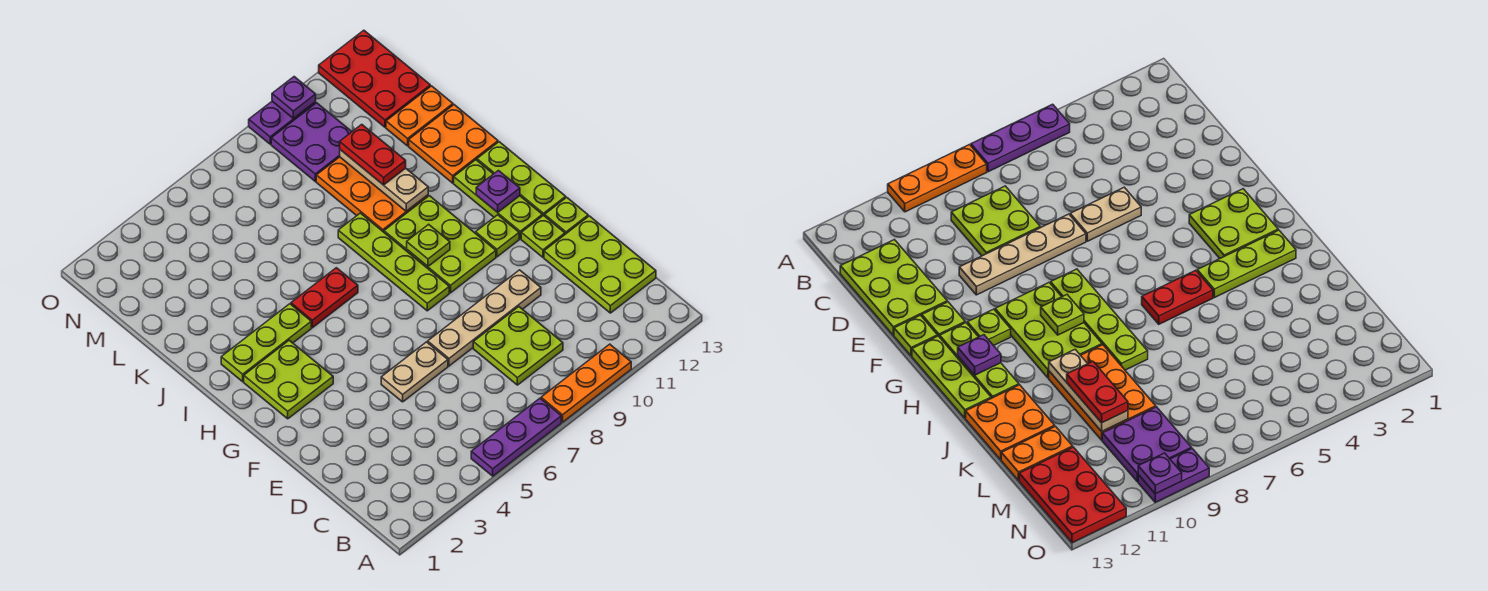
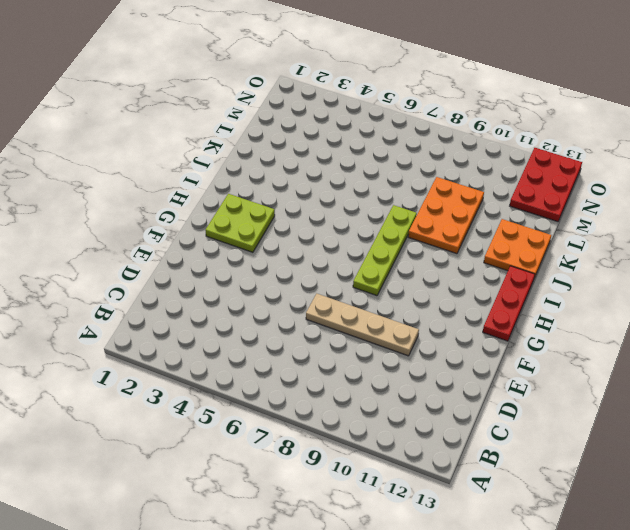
red plate G13:I13 level 1 -> lime plate G13:I13 level 1
none -> purple plate A5:A7 level 1
none -> orange plate A8:A10 level 1
none -> lime plate C8:D9 level 1

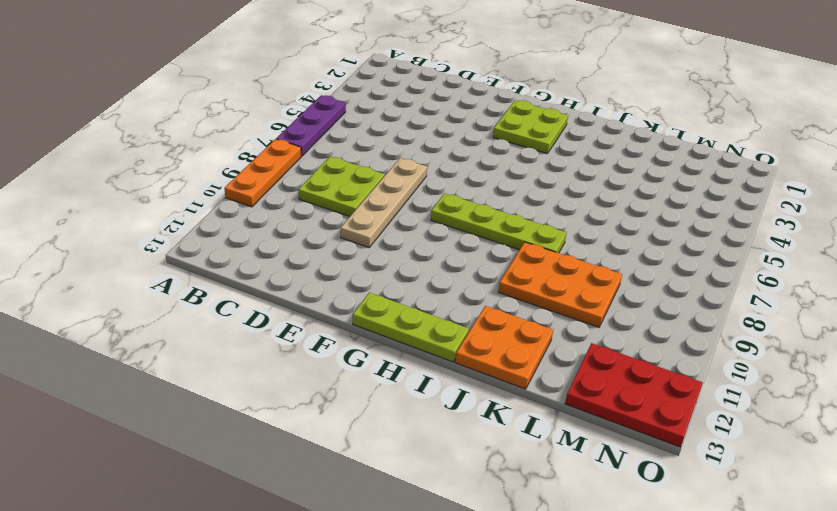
none -> lime plate C12:E13 level 1
none -> tan plate E5:E6 level 1
none -> lime plate F12 level 1

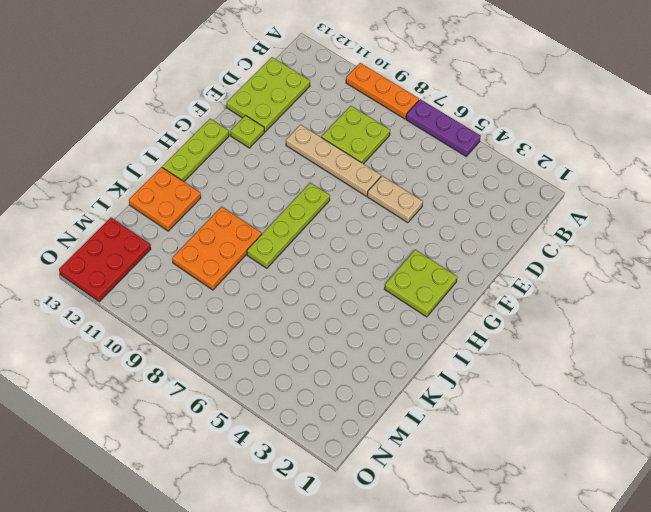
none -> lime plate F13 level 1
none -> lime plate G9:I10 level 1
none -> lime plate G11 level 1

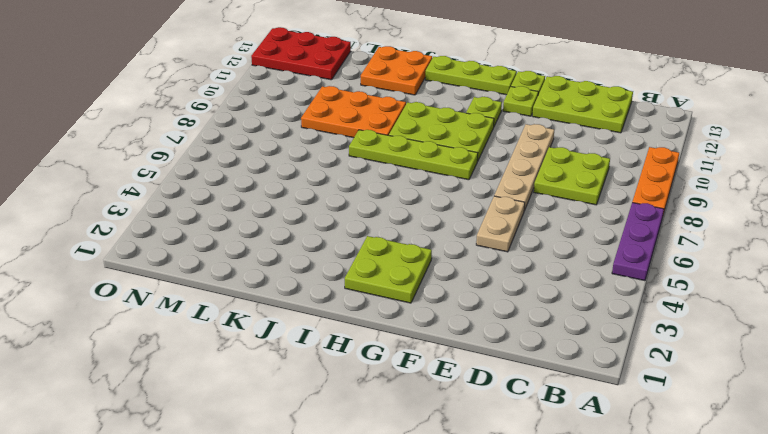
none -> lime plate G12:I12 level 1
none -> lime plate I2:I4 level 1
none -> red plate I5:I6 level 1

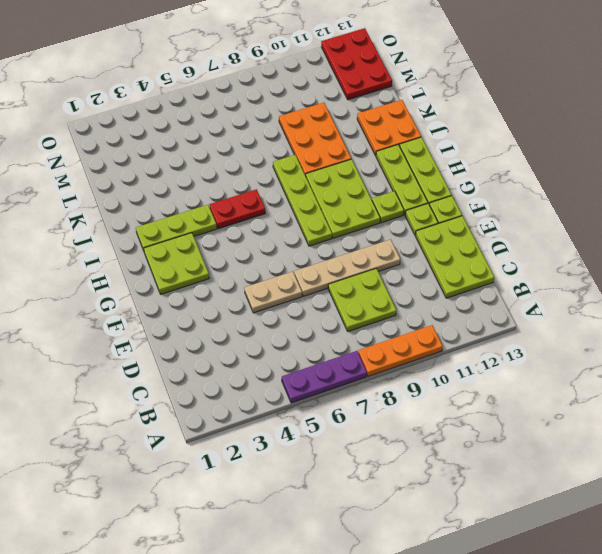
none -> orange plate L12:L13 level 1
none -> purple plate M9:N10 level 1
none -> purple plate O9:O10 level 1

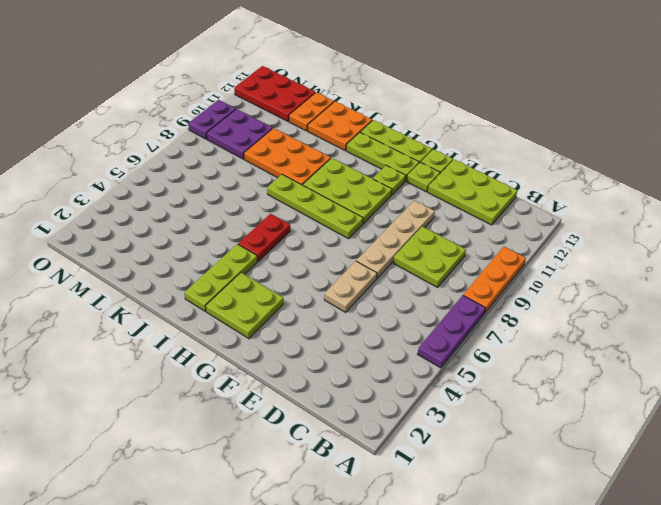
none -> lime plate H9 level 2
none -> purple plate H12 level 2
none -> tan plate J10:L10 level 2

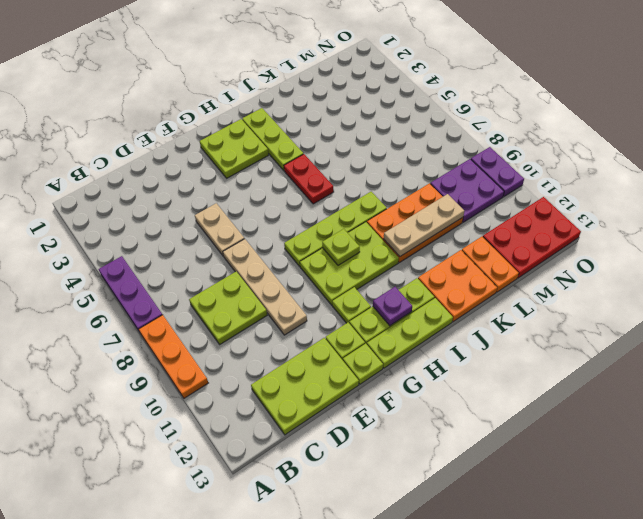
none -> purple plate O10 level 2
none -> red plate K10:L10 level 3

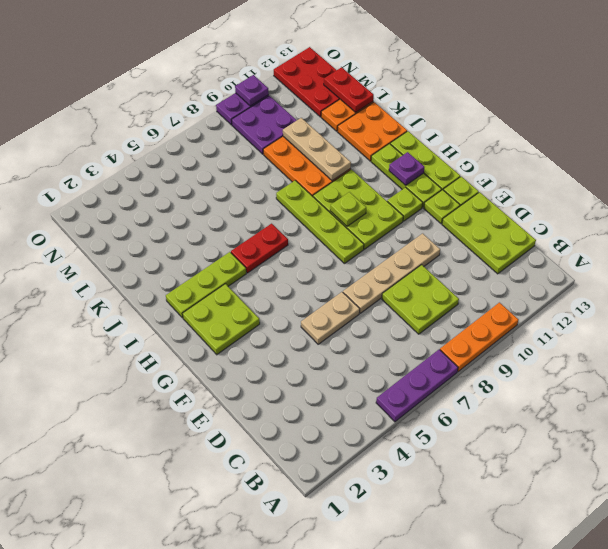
red plate L13:M13 level 2 -> red plate K10:L10 level 3

